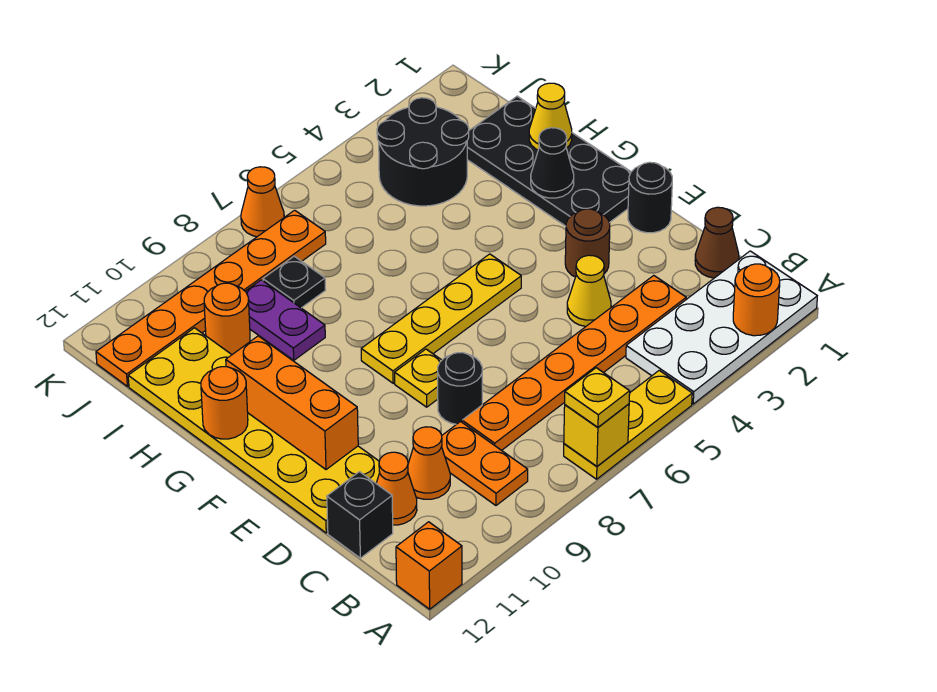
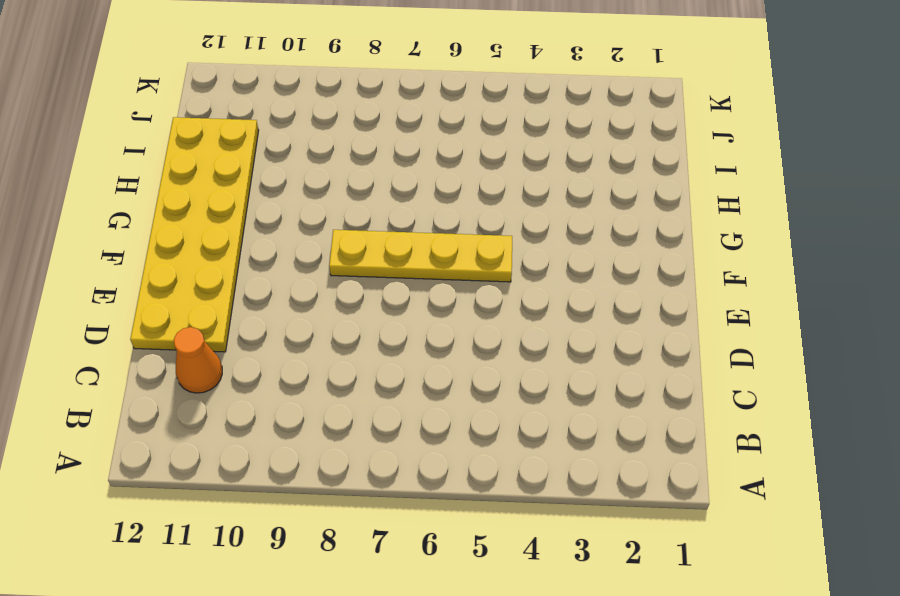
none -> white plate A1:B4 level 1
none -> yellow plate A5:A7 level 1
none -> orange brick A12 level 1
none -> orange plate B9:C9 level 1

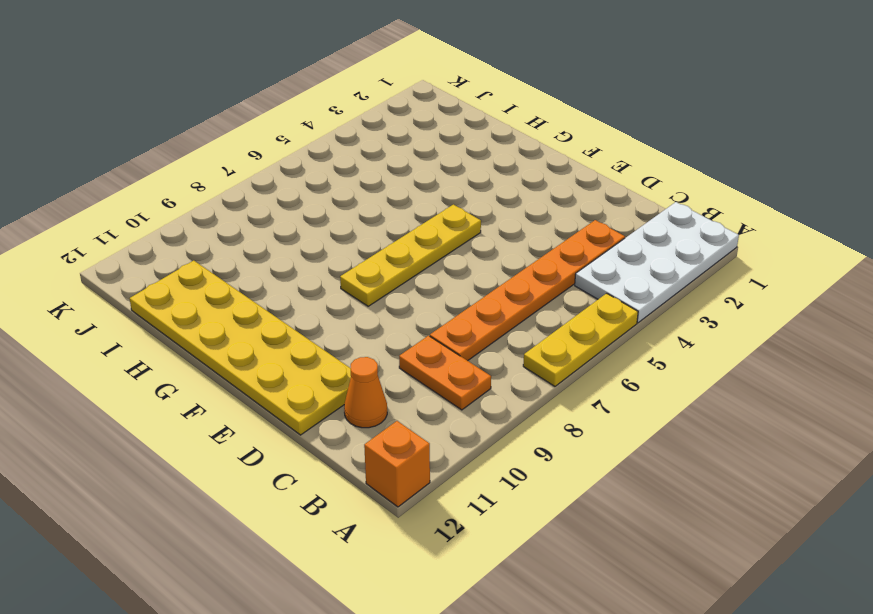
none -> brown cone C1 level 1
none -> orange cone C10 level 1
none -> black brick C12 level 1
none -> yellow cone D4 level 1

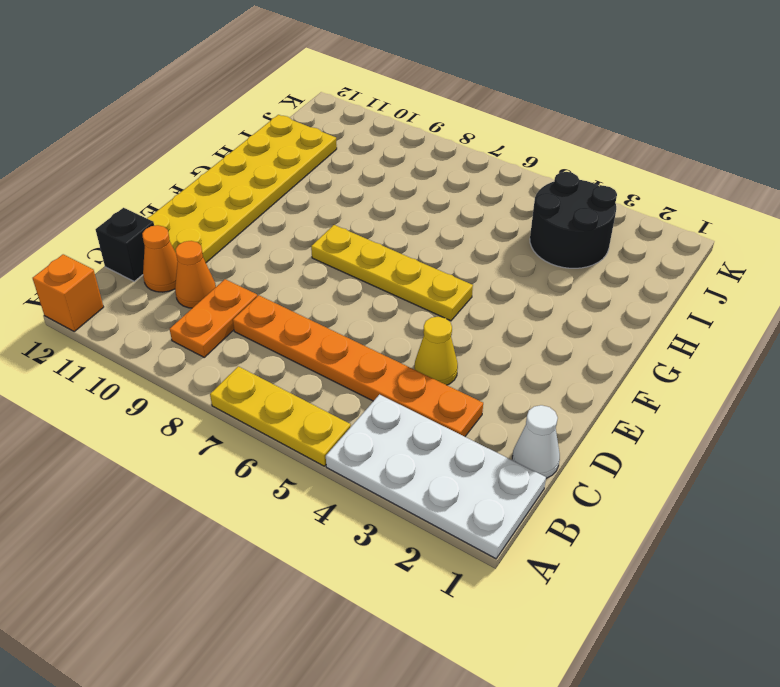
white cone C1 level 1 -> brown cone C1 level 1
none -> black round brick D8 level 1
none -> black round brick E1 level 1
none -> brown round brick E3 level 1
none -> yellow plate E8 level 1

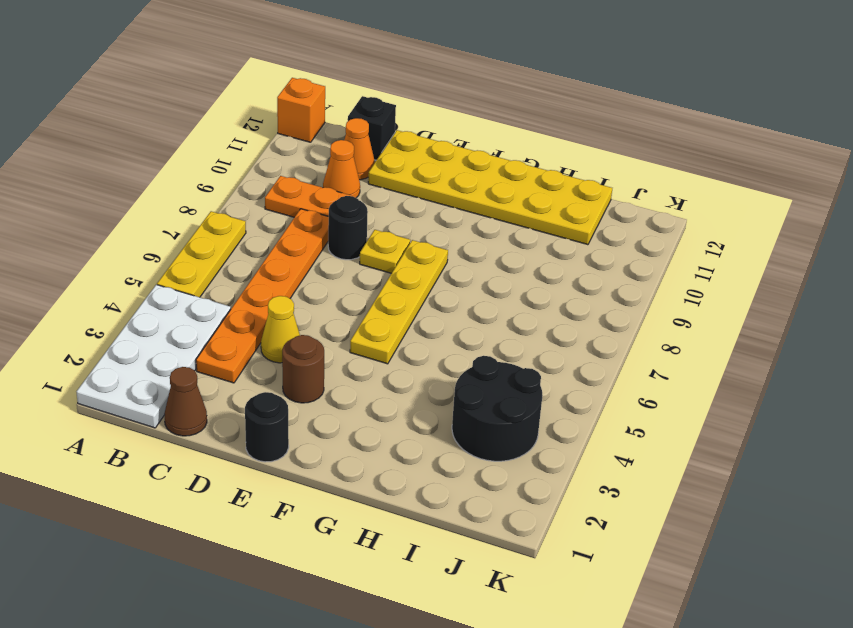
none -> black plate F1:I2 level 1
none -> purple plate H9:I9 level 1
none -> black plate I8 level 1
none -> orange round brick I10 level 1

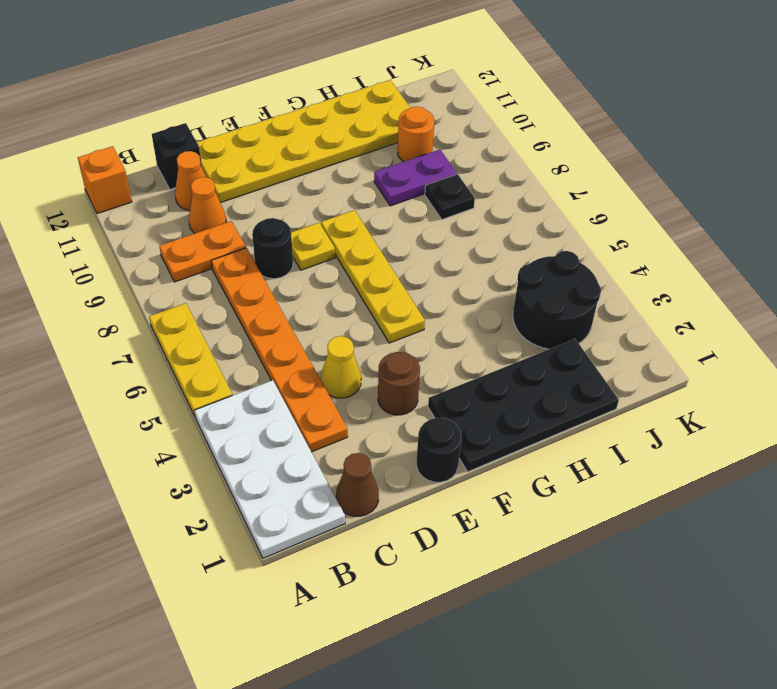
none -> orange plate J7:J12 level 1
none -> orange cone K7 level 1
none -> orange round brick A2 level 2
none -> yellow brick A7 level 2

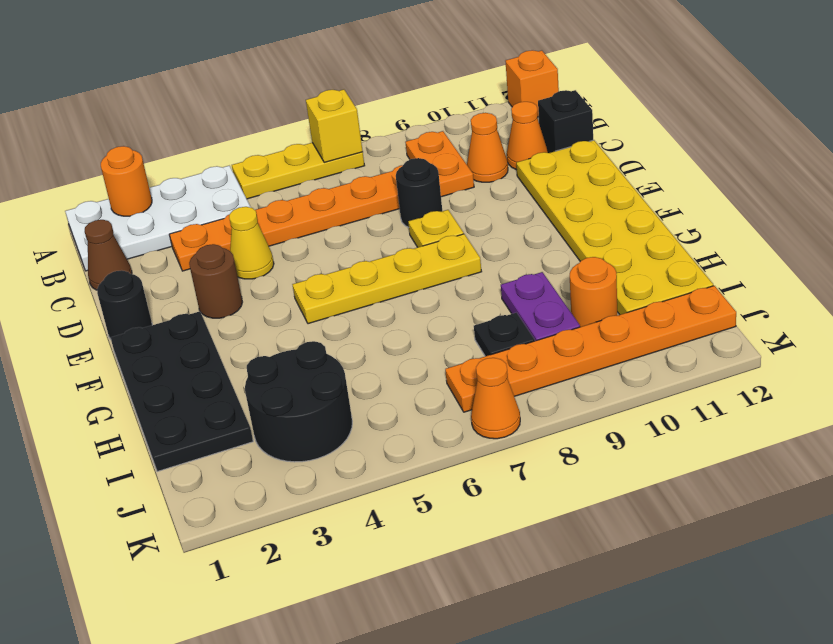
none -> orange brick E11:G11 level 2
none -> black cone G2 level 2
none -> orange round brick G12 level 2
none -> yellow cone H1 level 2

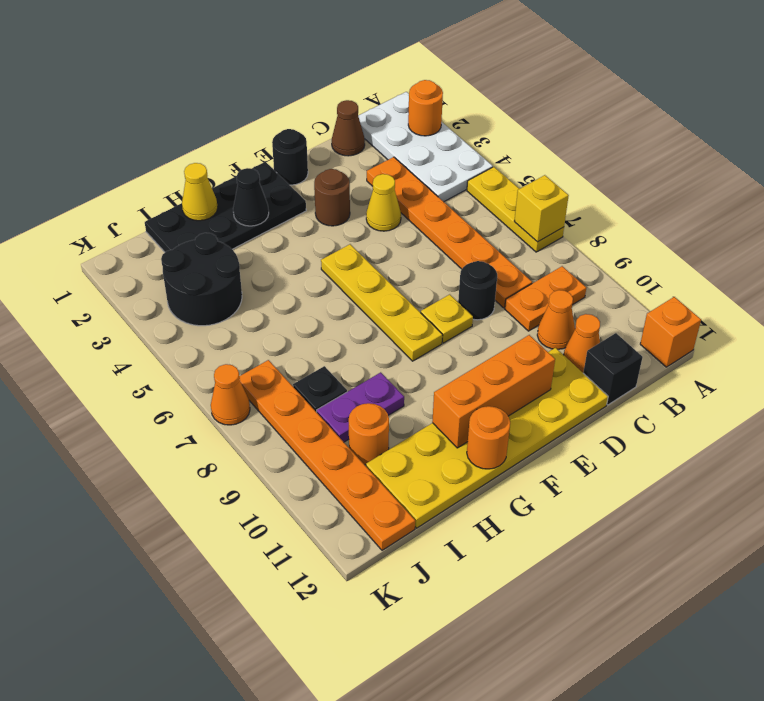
none -> yellow plate A7 level 3

